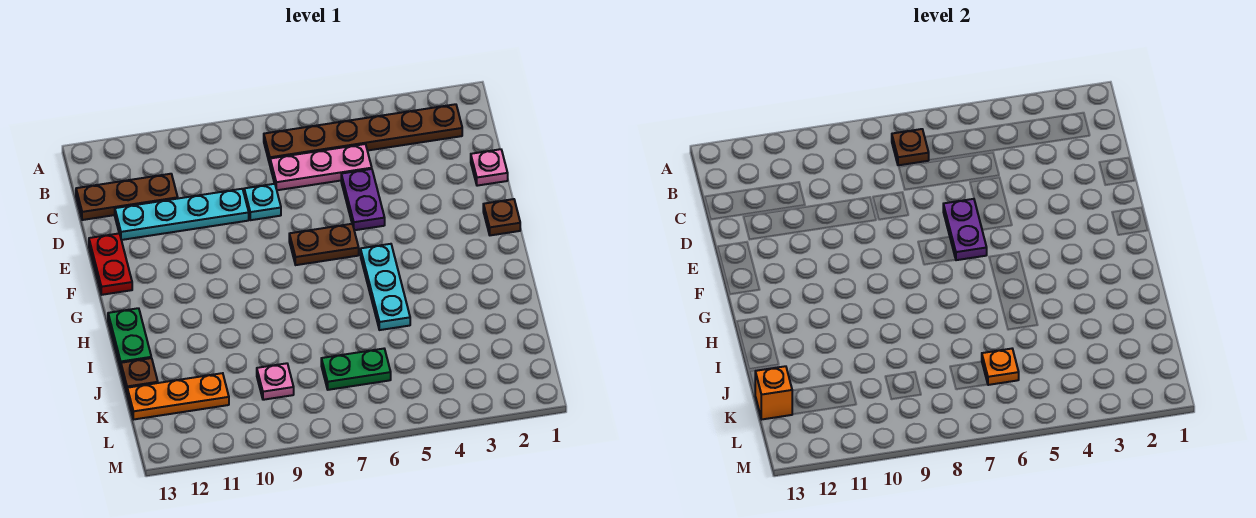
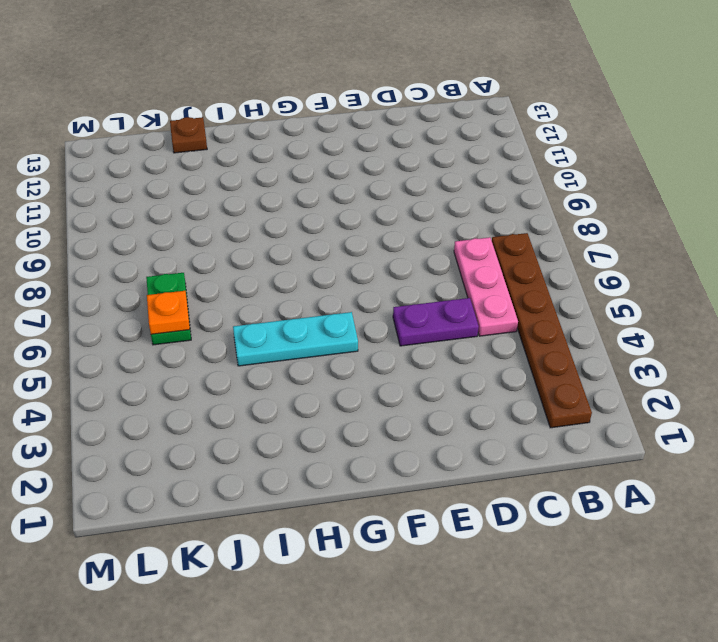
none -> brown plate C11:C13 level 1
none -> pink plate D1 level 1
none -> cyan plate D8 level 1

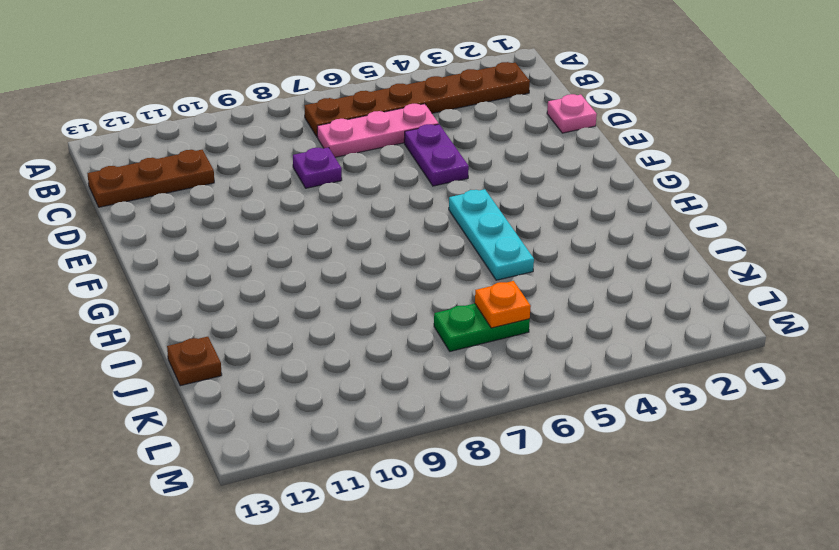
purple plate D8 level 1 -> cyan plate D8 level 1
none -> cyan plate D9:D12 level 1
none -> red plate E13:F13 level 1
none -> brown plate F1 level 1

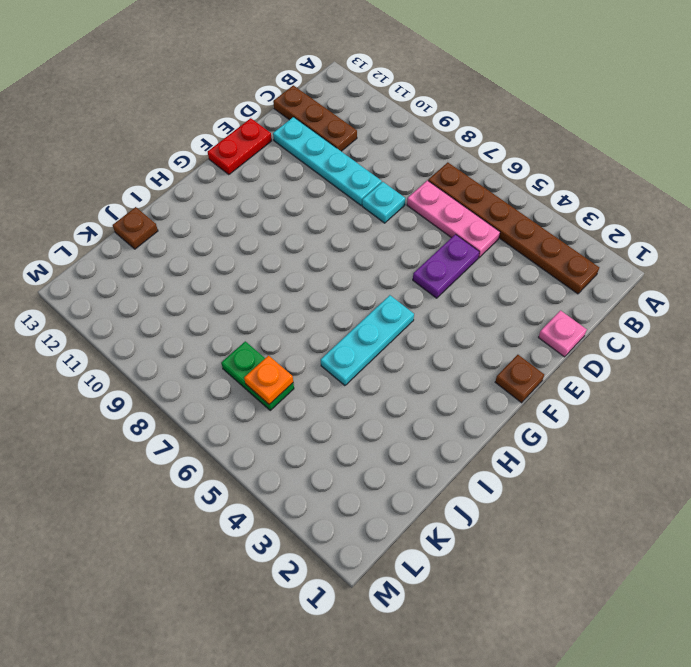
none -> brown plate F6:F7 level 1
none -> green plate H13:I13 level 1
none -> pink plate K9 level 1

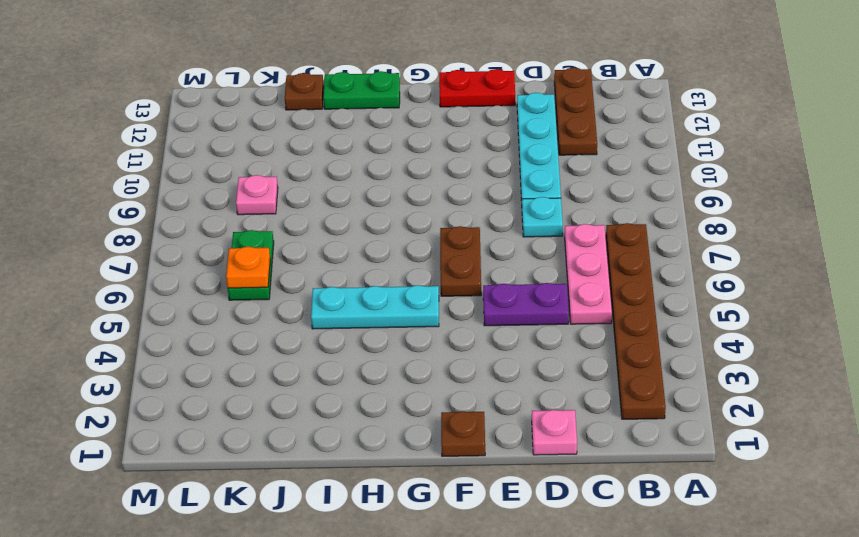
none -> orange plate K11:K13 level 1
none -> brown plate B7 level 2
none -> purple plate E6:F6 level 2

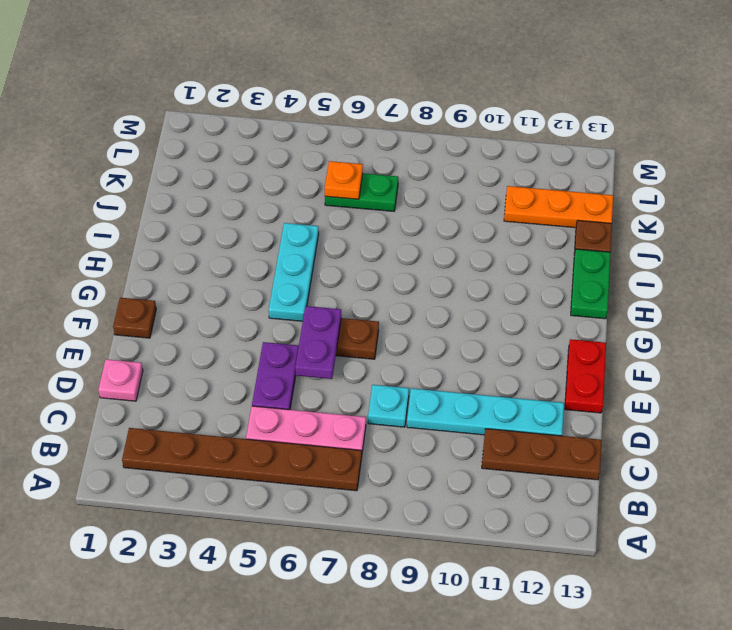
none -> pink plate K9 level 1
none -> brown plate B7 level 2
none -> orange brick K13 level 2

